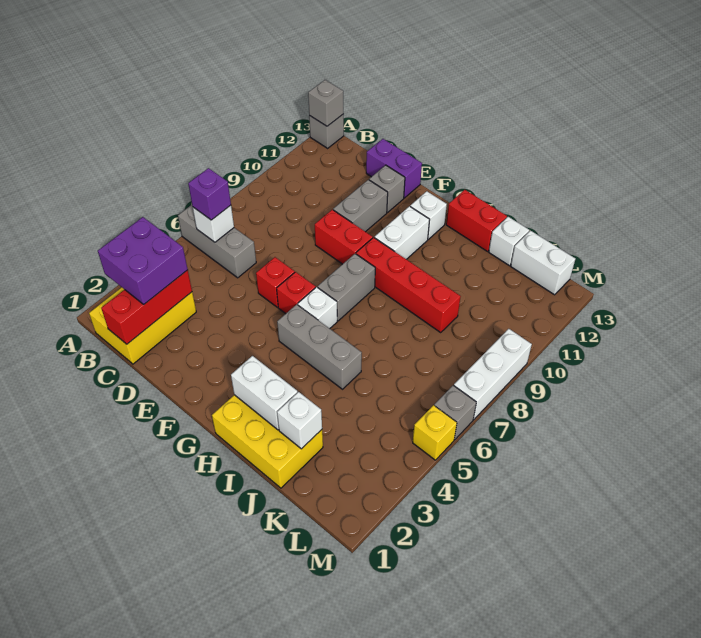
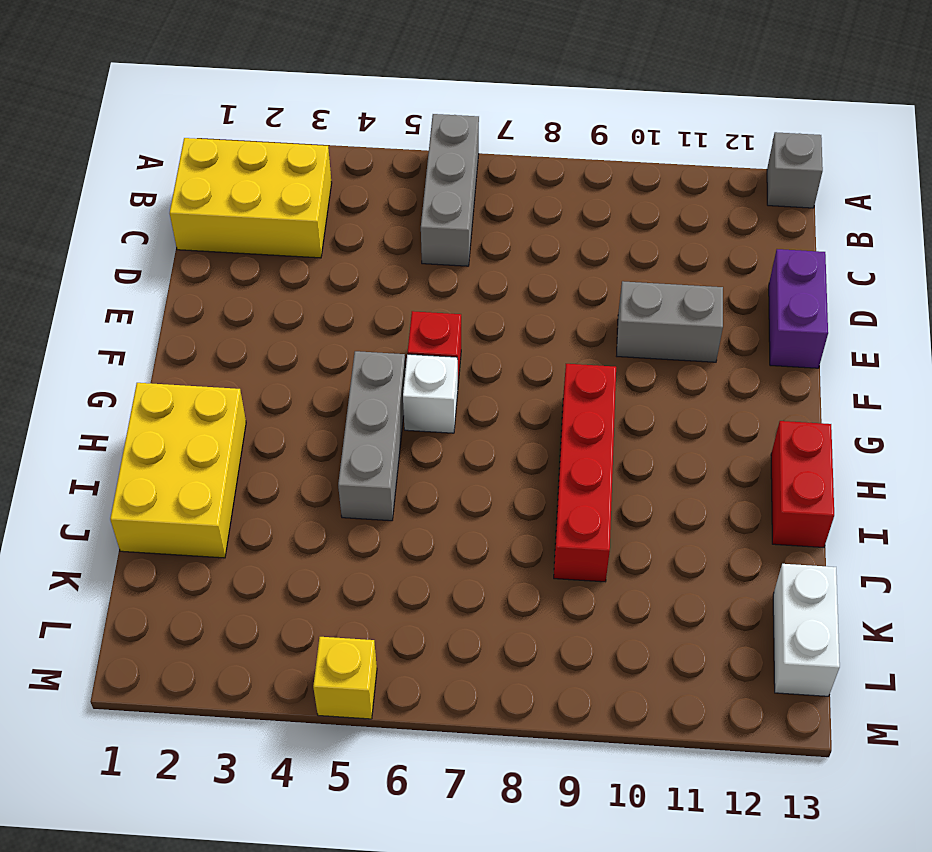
none -> red brick E6 level 1
none -> red brick E9:F9 level 1
none -> grey brick E12 level 1

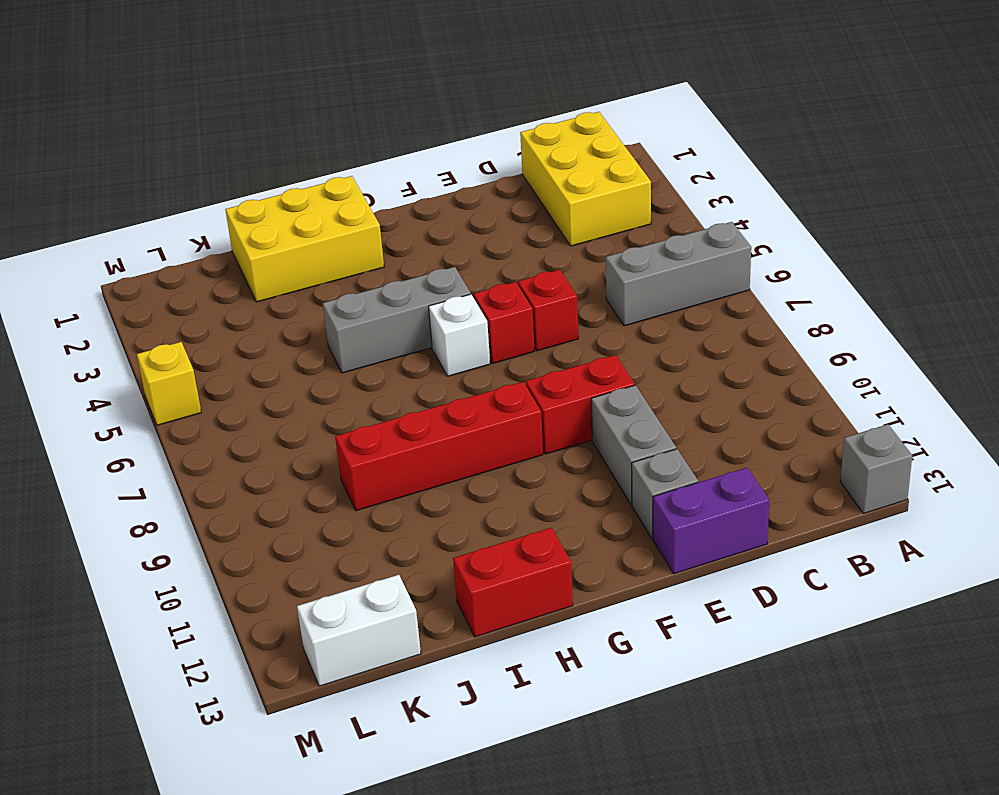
none -> grey brick G7:G8 level 1
none -> white brick G10:G11 level 1
none -> white brick G12 level 1

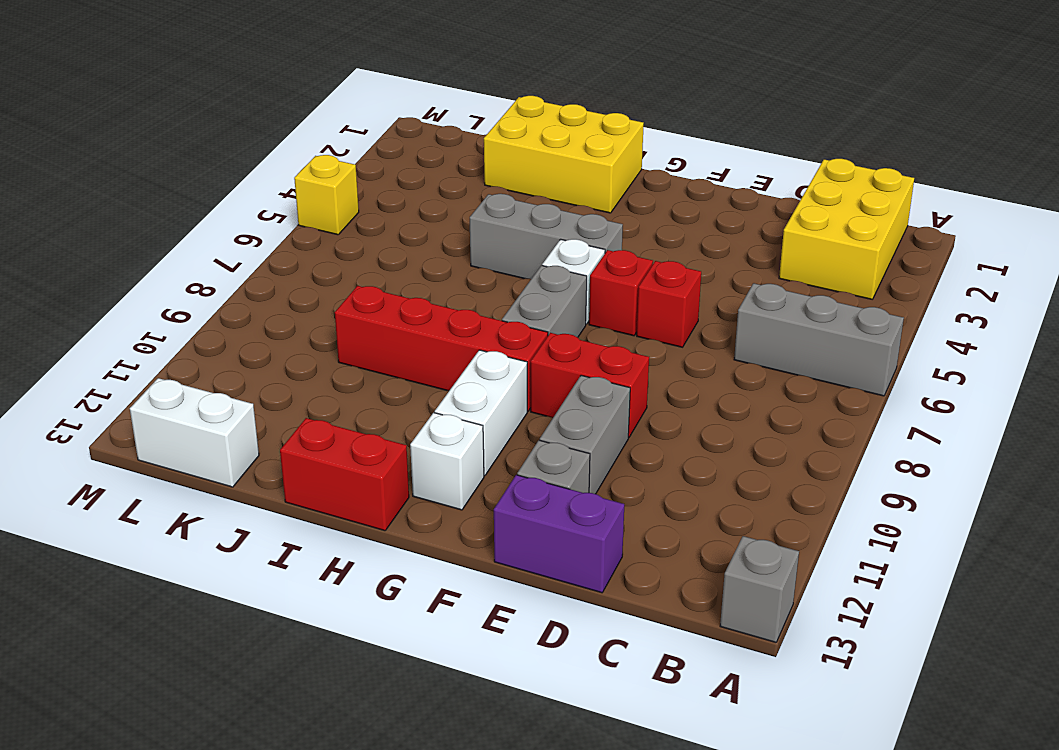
none -> white brick J13 level 1
none -> grey brick M6 level 1
none -> white brick M7:M9 level 1

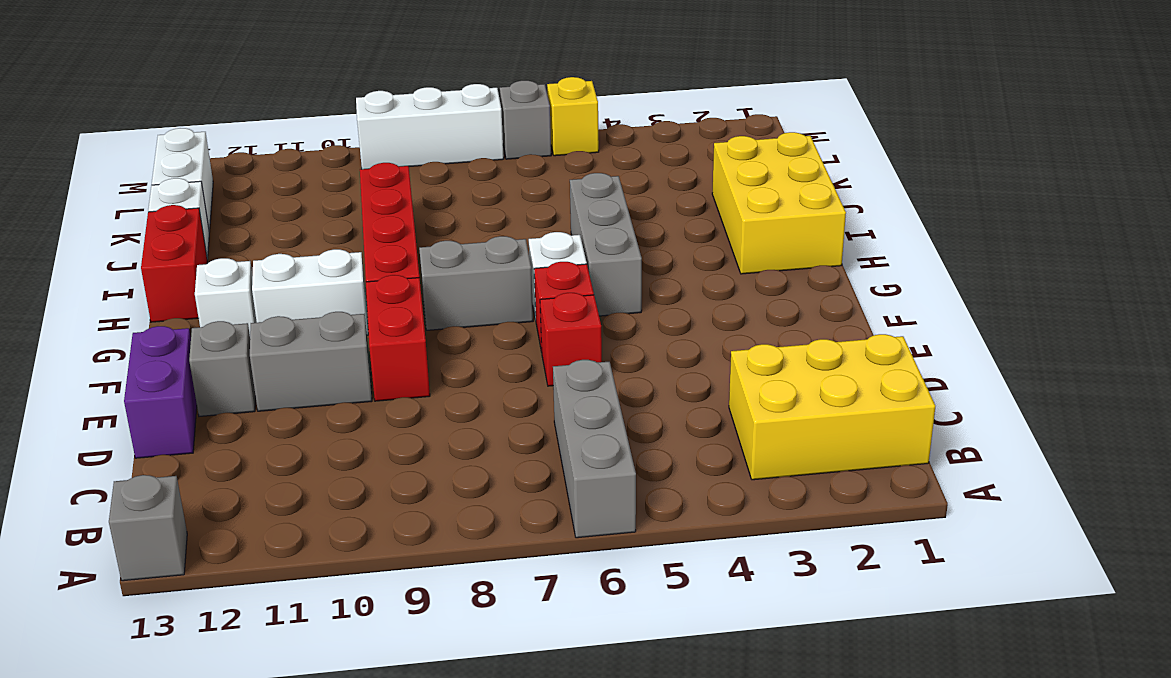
none -> grey brick A13 level 2
none -> white brick B6 level 2
none -> red brick C1:C3 level 2

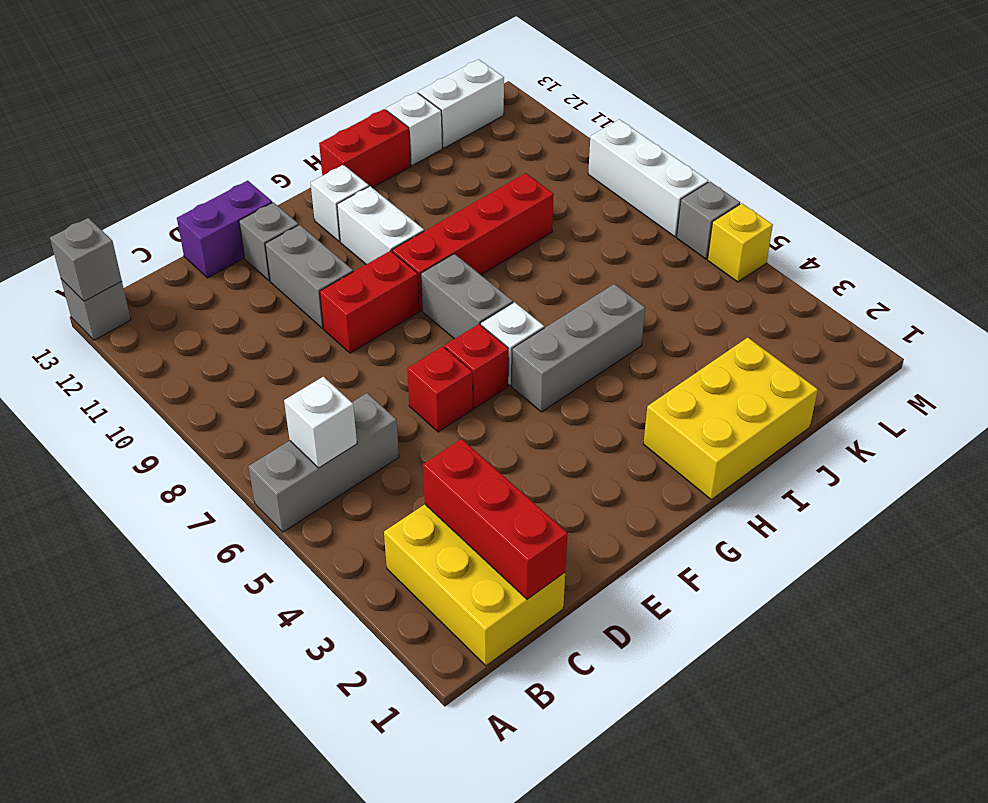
none -> white brick H2:I2 level 2
none -> white brick J2 level 2
none -> purple brick B2:C3 level 3

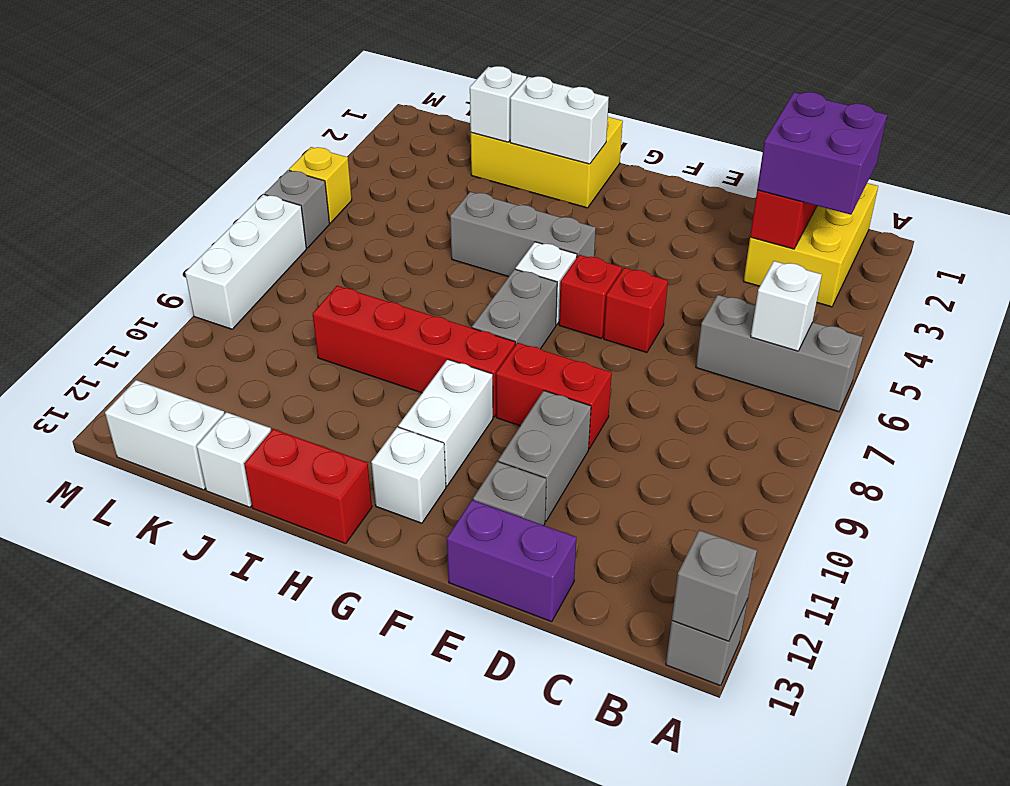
none -> purple brick B6 level 3

